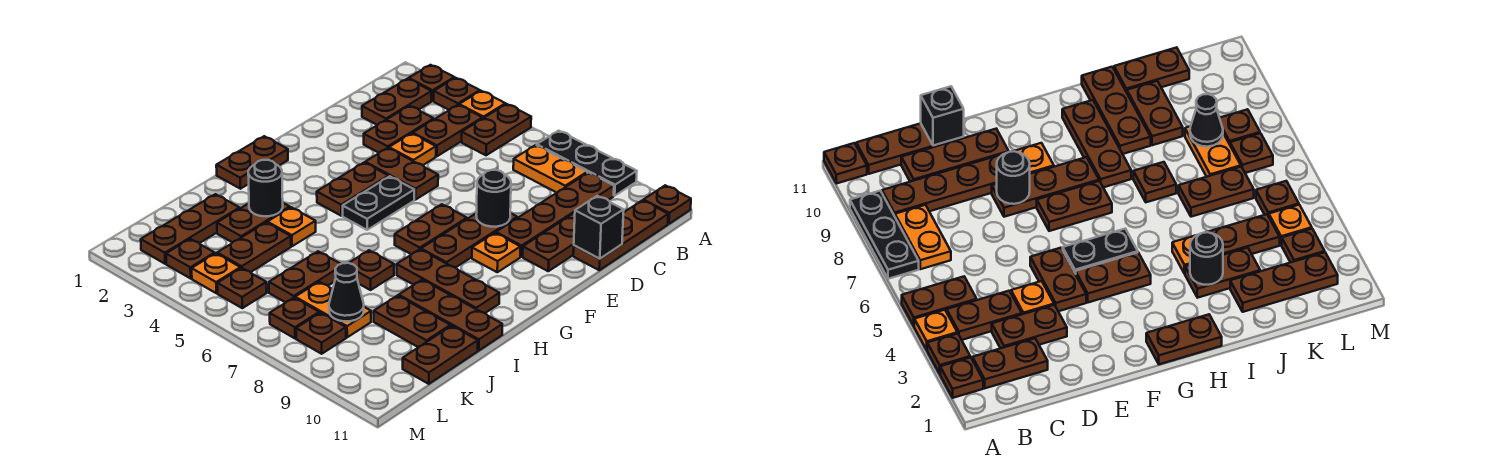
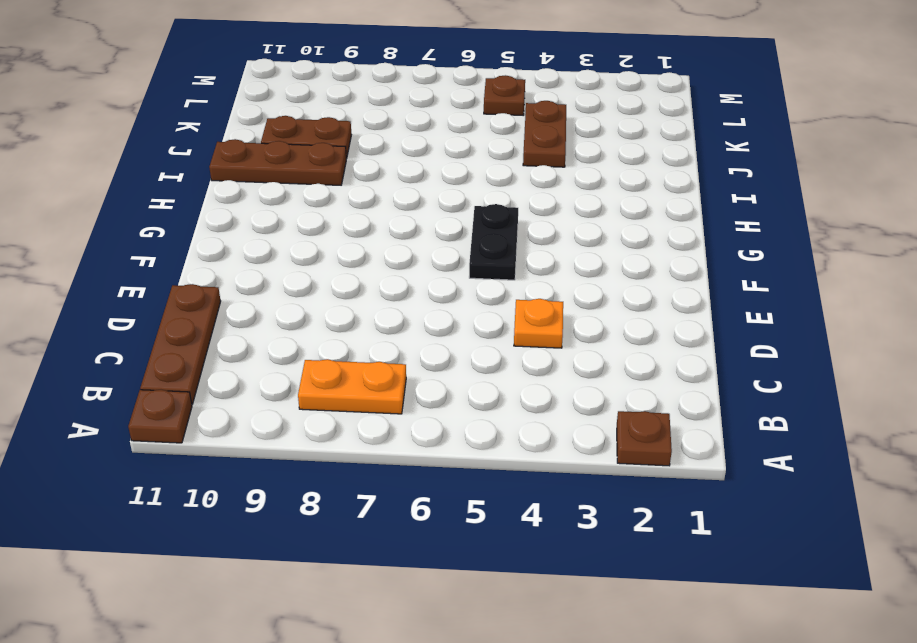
none -> brown plate A3 level 1
none -> orange plate A4 level 1
none -> brown plate A5:B5 level 1
none -> black plate A7:A9 level 1

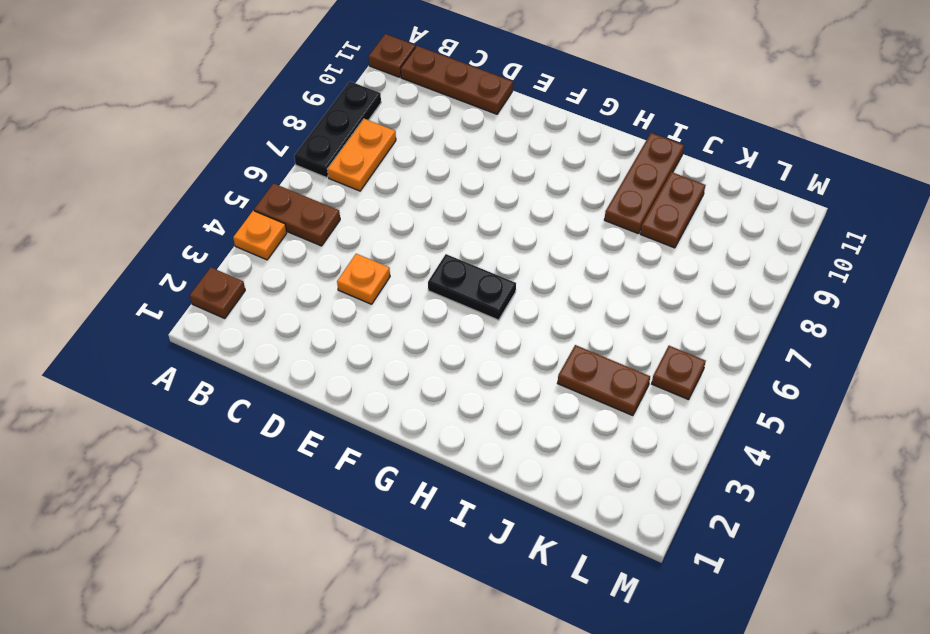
none -> brown plate A3 level 1
none -> brown plate B2:C2 level 1
none -> brown plate B4:C4 level 1
none -> brown plate B9:E9 level 1

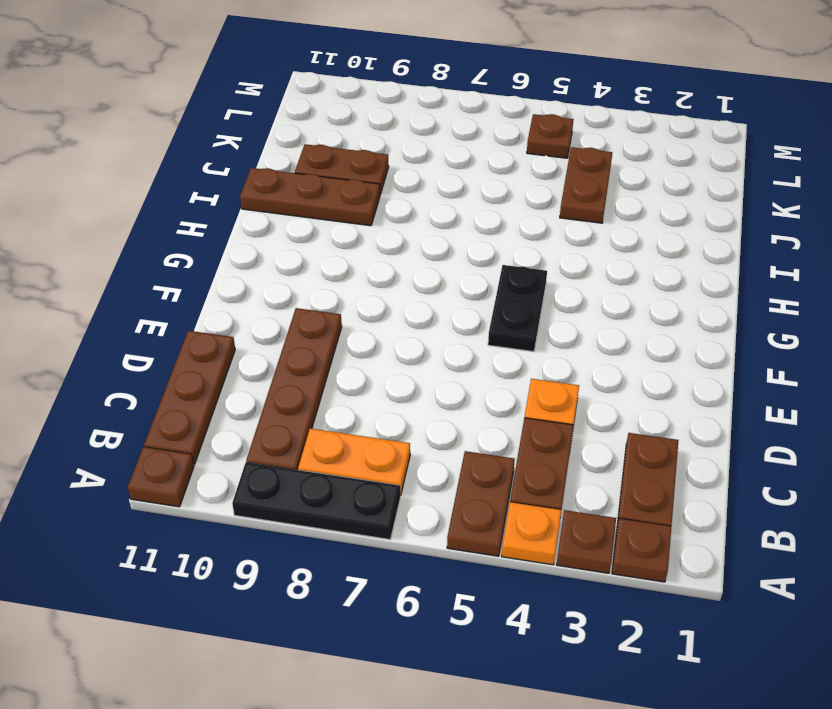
none -> brown plate C3:D3 level 1
none -> brown plate C10:E10 level 1
none -> brown plate E4:E5 level 1
none -> brown plate E8:G8 level 1

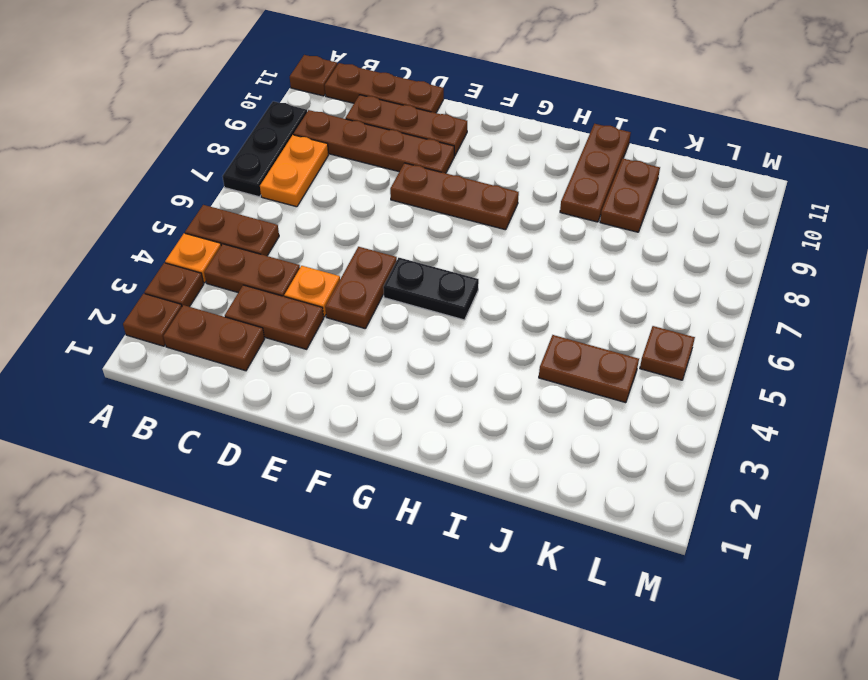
none -> brown plate F4:G4 level 1
none -> brown plate F7:G7 level 1
none -> orange plate F9 level 1
none -> brown plate G1:H1 level 1

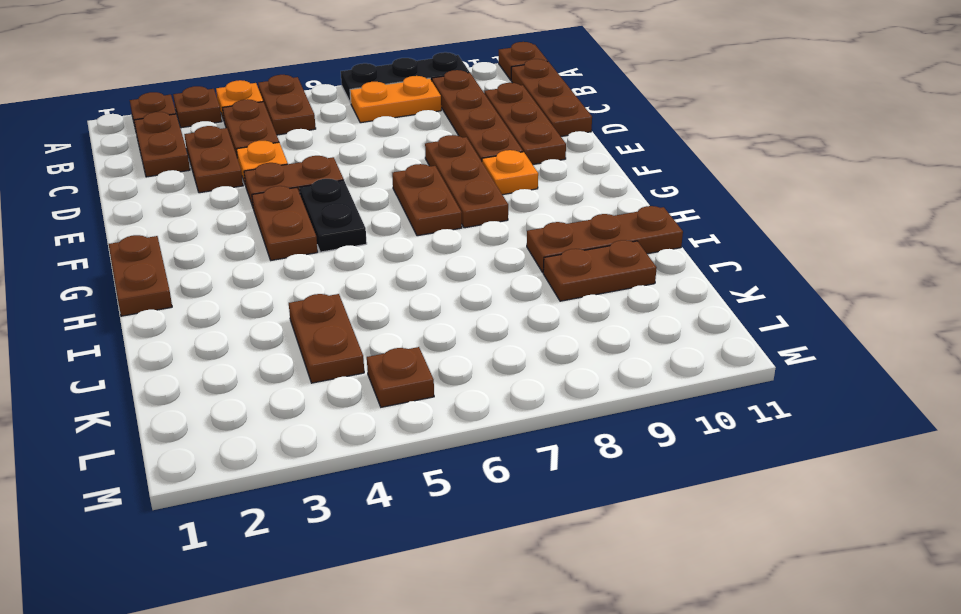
none -> brown plate H8:H10 level 1
none -> brown plate I3:J3 level 1
none -> orange plate I4 level 1
none -> brown plate I7 level 1

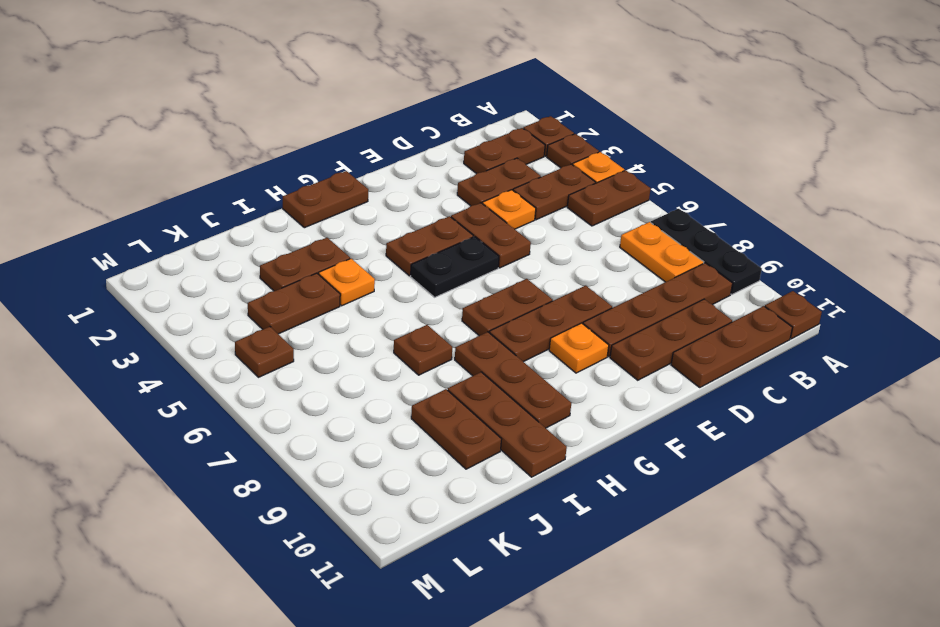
none -> brown plate J2:L2 level 1
none -> brown plate J6:K6 level 1
none -> brown plate J11:K11 level 1
none -> orange plate K7:K8 level 1

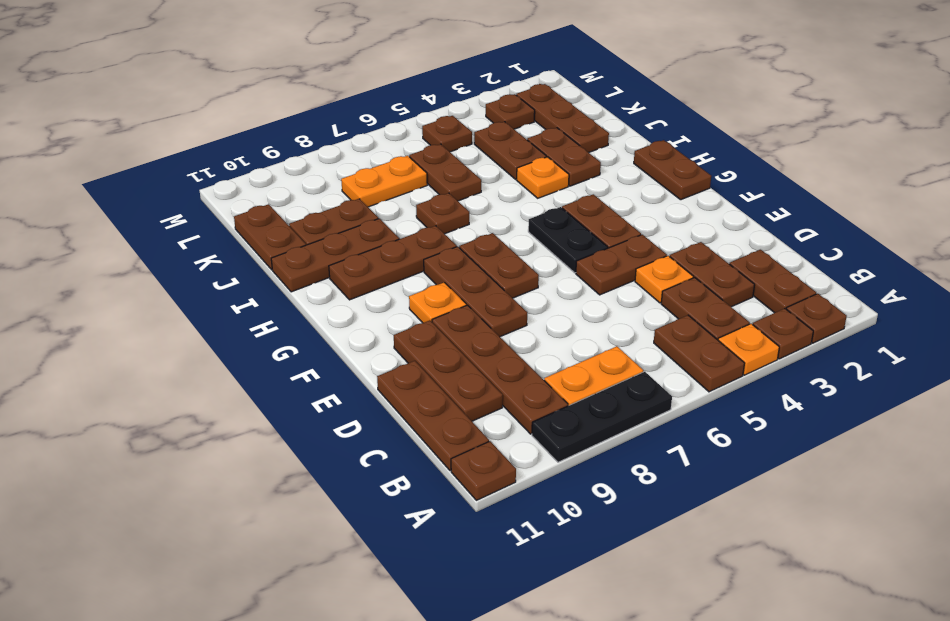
none -> orange plate L4 level 1
none -> brown plate L7 level 1
none -> brown plate L8 level 1
none -> black brick D11 level 2

